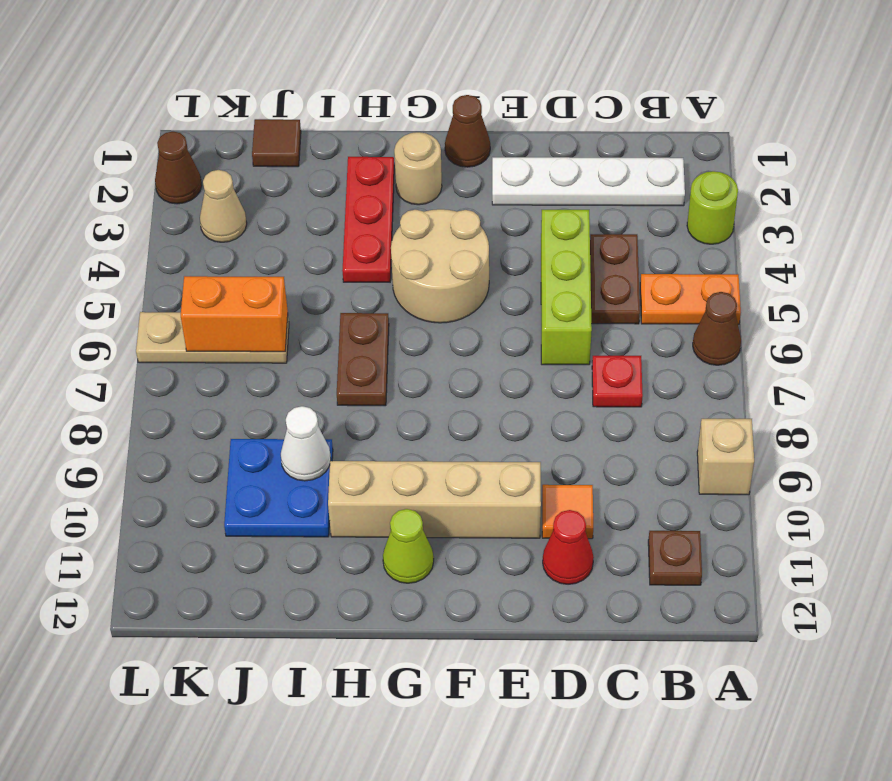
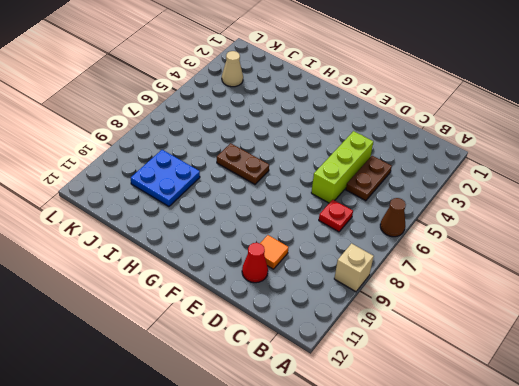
brown plate G7:H7 level 1 -> brown plate H6:H7 level 1
none -> lime round brick A3 level 1
none -> orange plate A5:B5 level 1
none -> white plate B2:E2 level 1

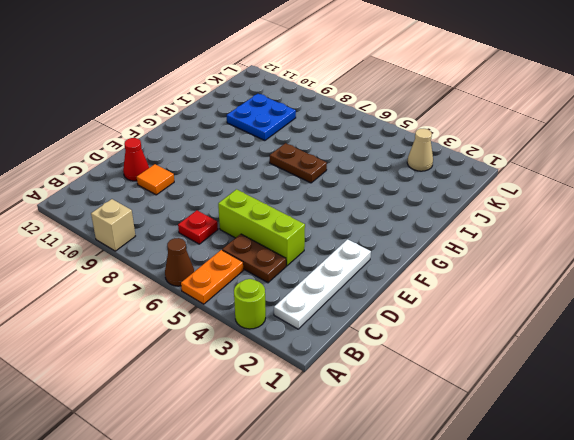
none -> brown plate B11 level 1
none -> tan brick E10:H10 level 1
none -> brown cone F1 level 1

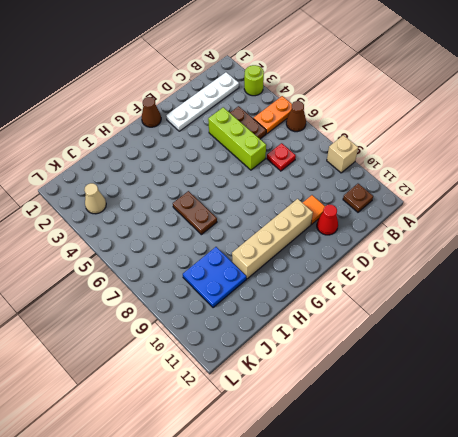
none -> tan round brick F4:G5 level 1
none -> tan round brick G2 level 1
none -> lime cone G11 level 1

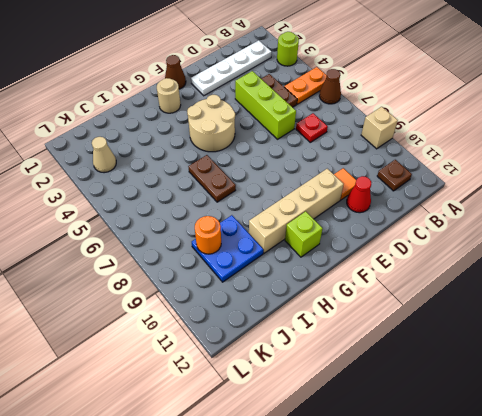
lime brick G11 level 1 -> lime cone G11 level 1
orange round brick J9 level 2 -> none
none -> red plate H2:H4 level 1
none -> brown tile J1 level 1
none -> tan plate J6:L6 level 1

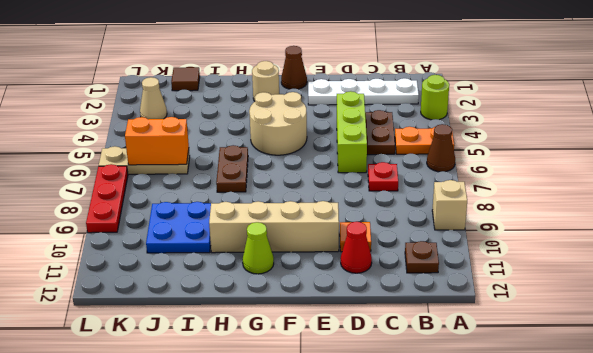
red plate L7:L9 level 1 -> red plate H2:H4 level 1
none -> brown cone L2 level 1
none -> white cone I9 level 2

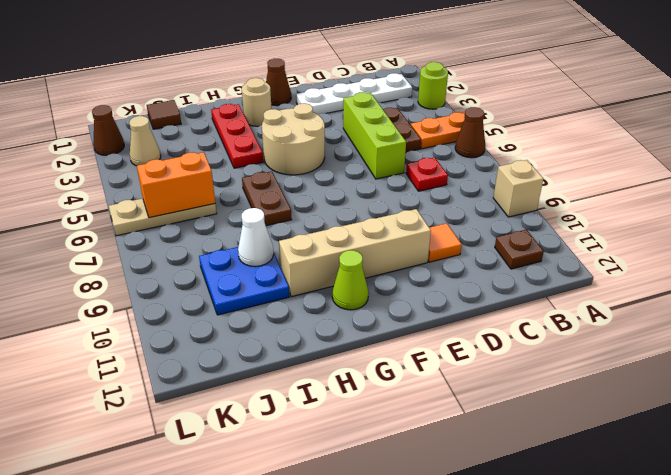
none -> red cone D11 level 1

